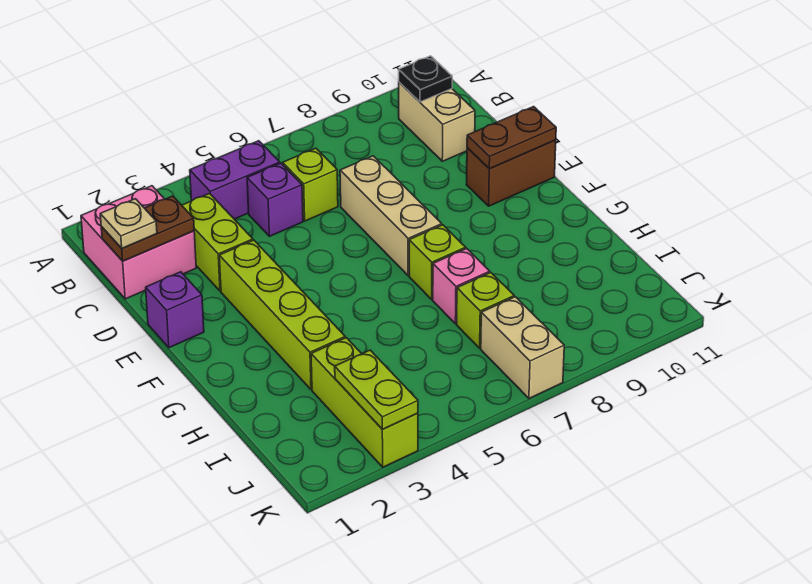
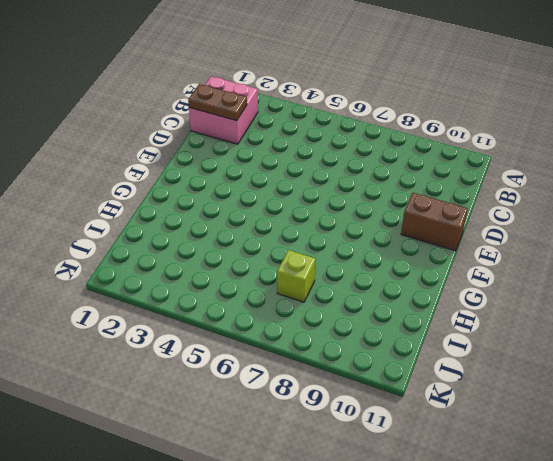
none -> purple brick B4:B5 level 1
none -> tan brick B10:C10 level 1
none -> lime brick C3:D3 level 1

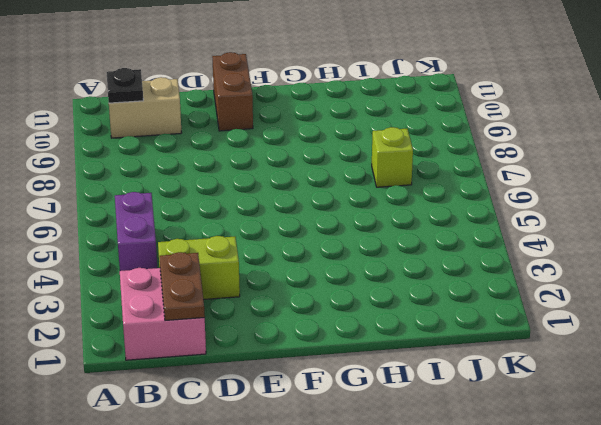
none -> purple brick C5 level 1
none -> lime brick C6 level 1
none -> tan brick D7:F7 level 1

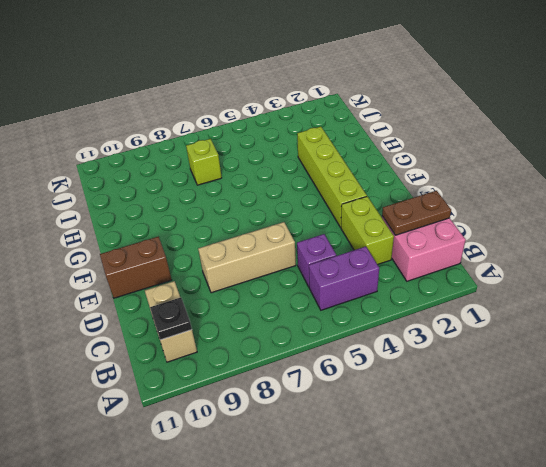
tan brick D6:D8 level 1 -> tan brick D7:F7 level 1
none -> lime brick C6 level 1
none -> purple brick E1 level 1
none -> lime brick G7 level 1

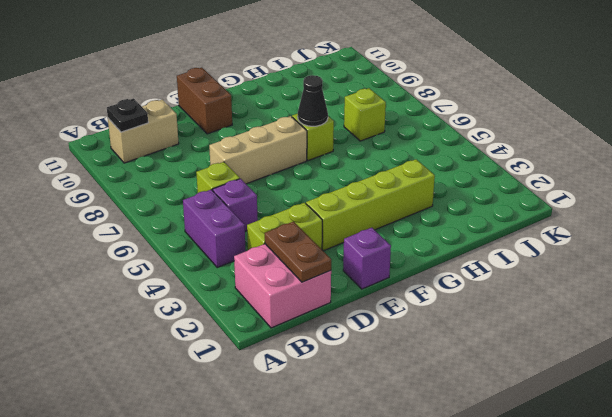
black cone G7 level 2 -> none
none -> pink brick H7 level 1
none -> lime brick I3:K3 level 1
none -> tan brick J7:K7 level 1

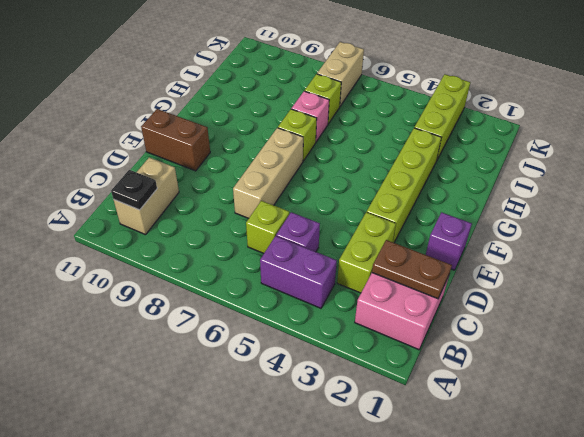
none -> brown plate E10:E11 level 2
none -> lime plate J3:K3 level 2
none -> tan plate C1 level 3

